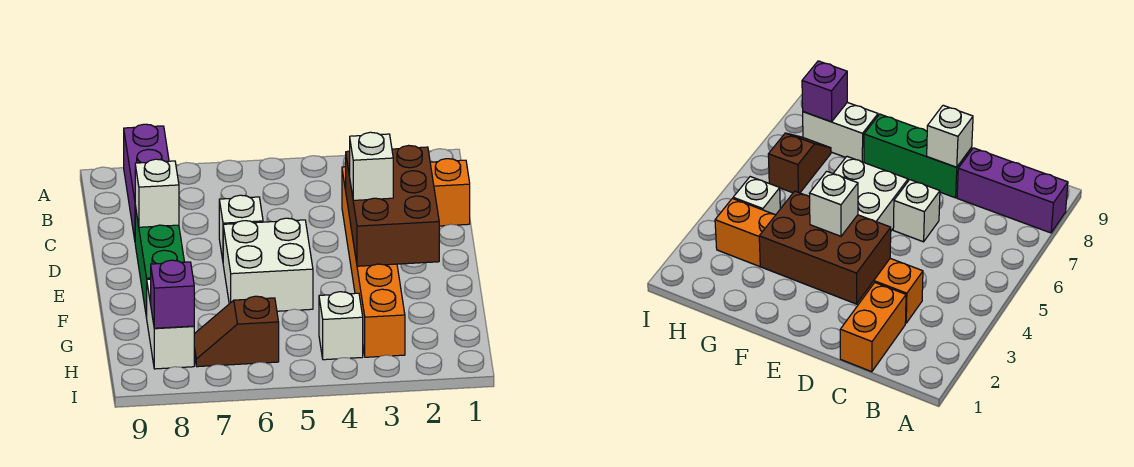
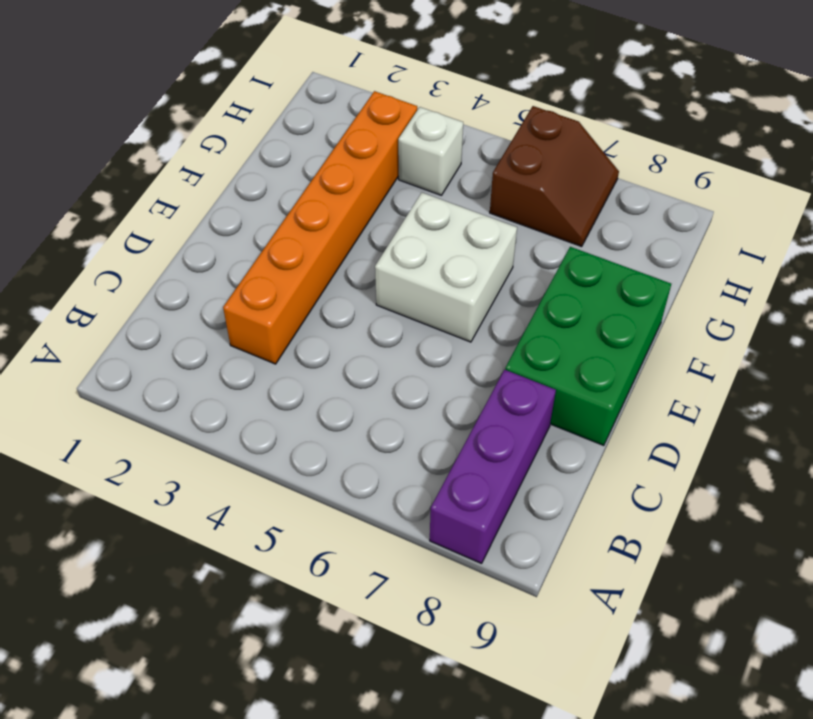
green brick D8:F9 level 1 -> green brick D8:F8 level 1
brown slope H6:I7 level 1 top 6 -> brown slope H6:H7 level 1 top 6
none -> orange brick C1:C2 level 1
none -> white brick D6 level 1
none -> white brick G8:H8 level 1

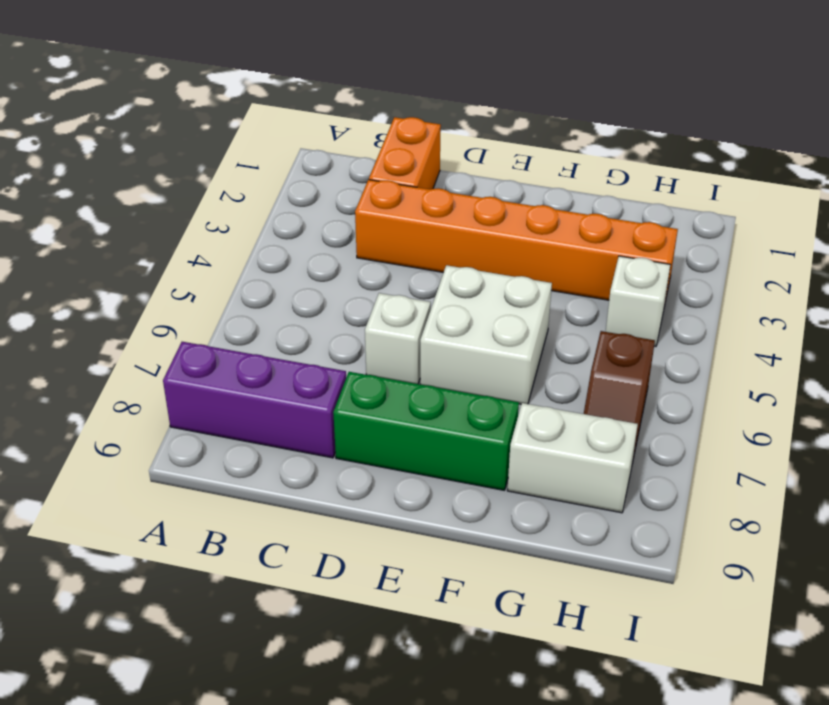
none -> brown brick D2:F3 level 2
none -> white brick D8 level 2
none -> purple brick H8 level 2

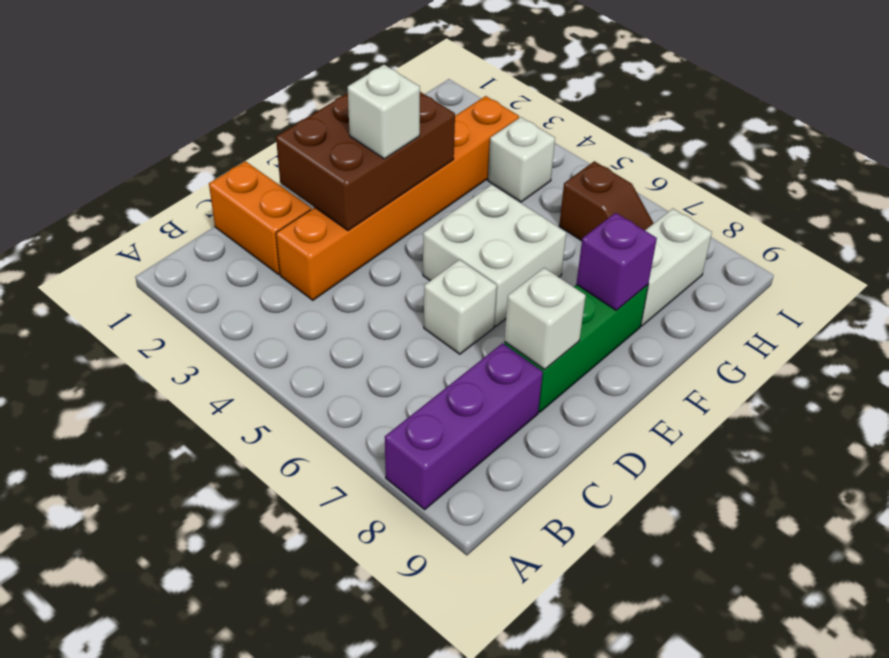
purple brick F8 level 2 -> purple brick H8 level 2

